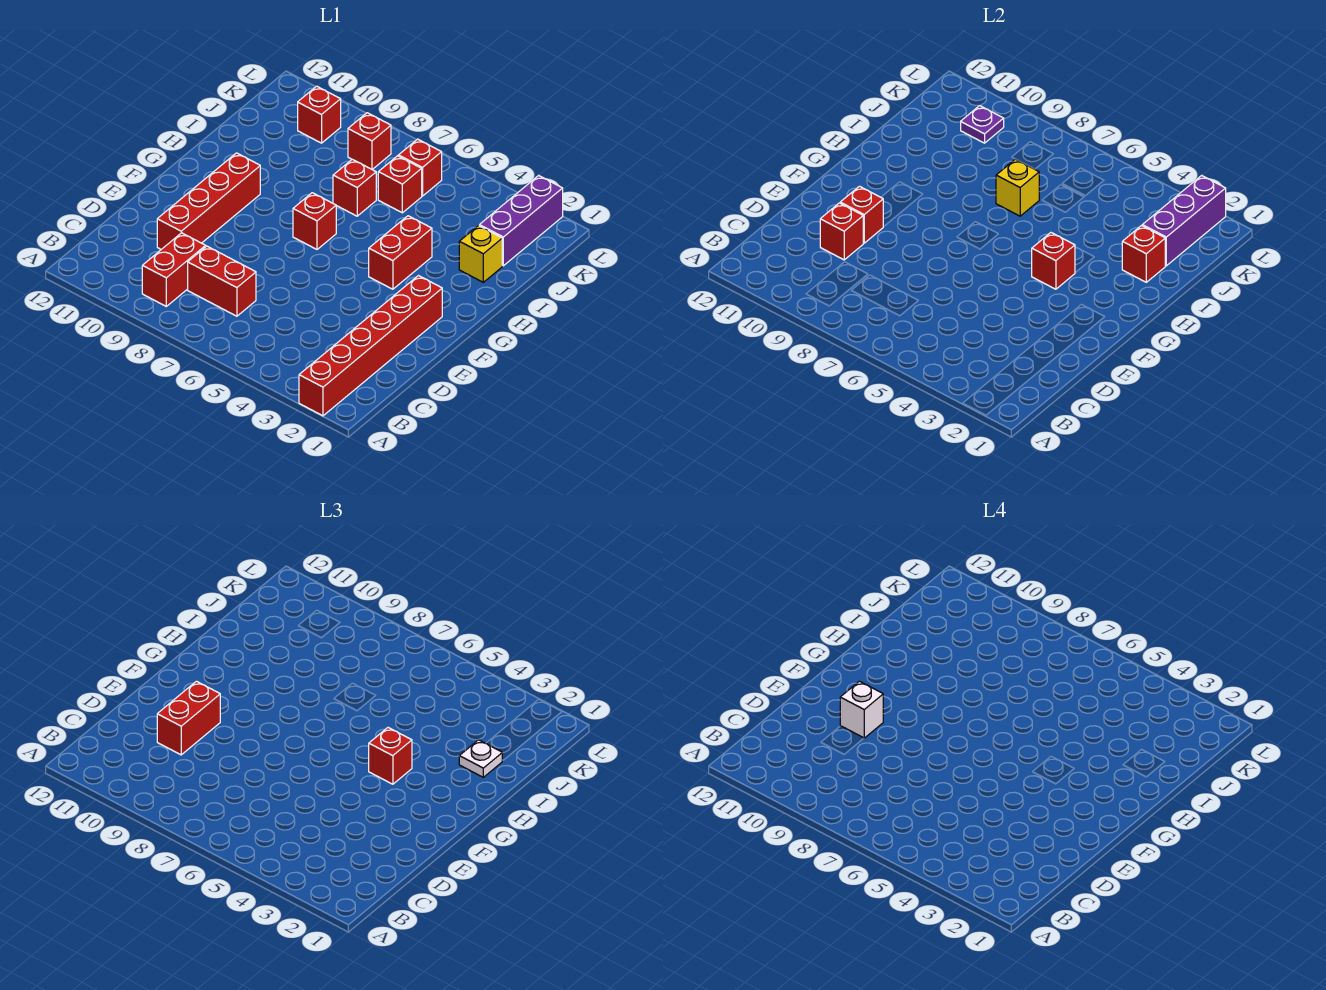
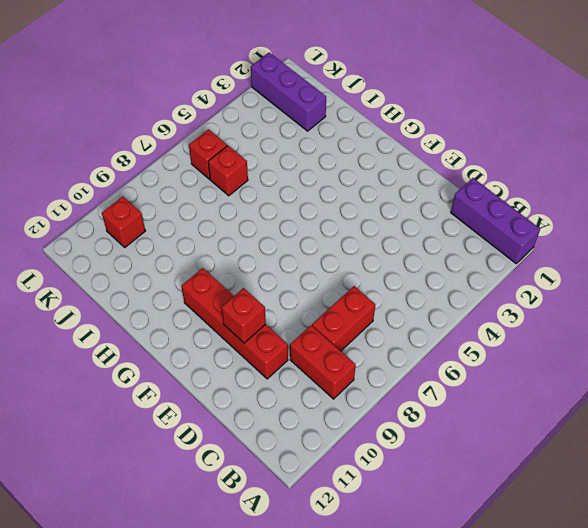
purple brick A1:C1 level 1 -> purple brick J2:L2 level 2
none -> red brick A2:F2 level 1
none -> red brick G4:H4 level 1
none -> red brick G7 level 1

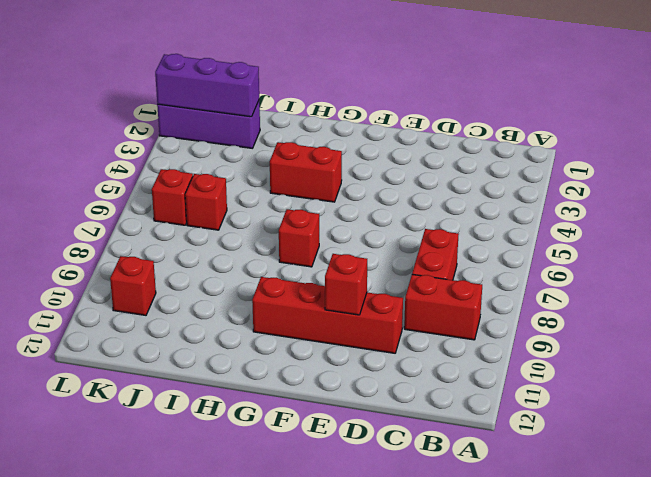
none -> red brick A2:F2 level 1
none -> yellow brick I2 level 1
none -> red brick I7 level 1

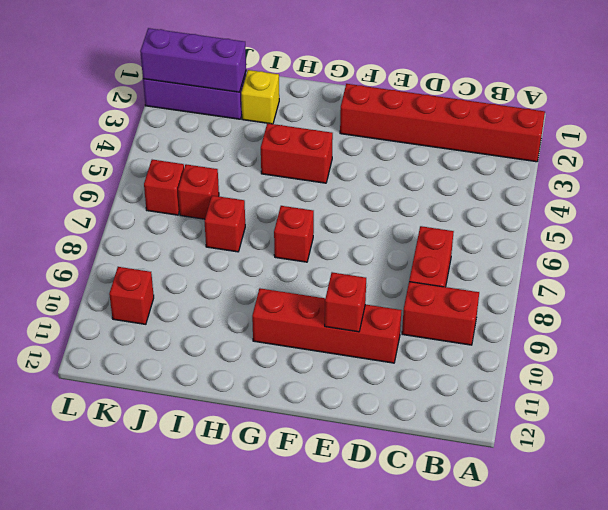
none -> red brick K8 level 1
none -> red brick D10 level 2
none -> red brick G4 level 2

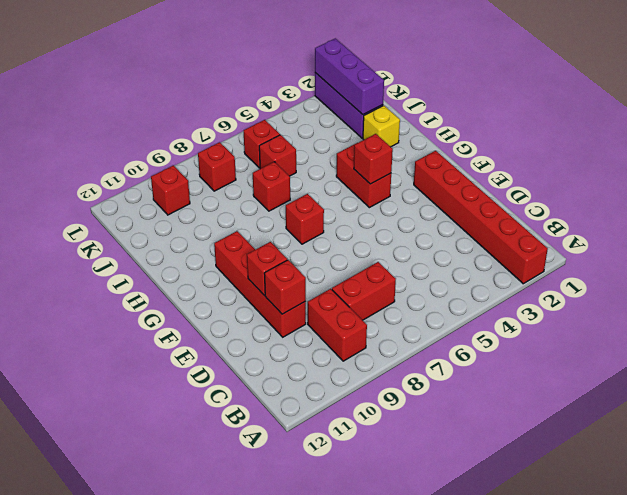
none -> red brick I2 level 2
none -> yellow brick I7 level 2
none -> purple plate K10 level 2

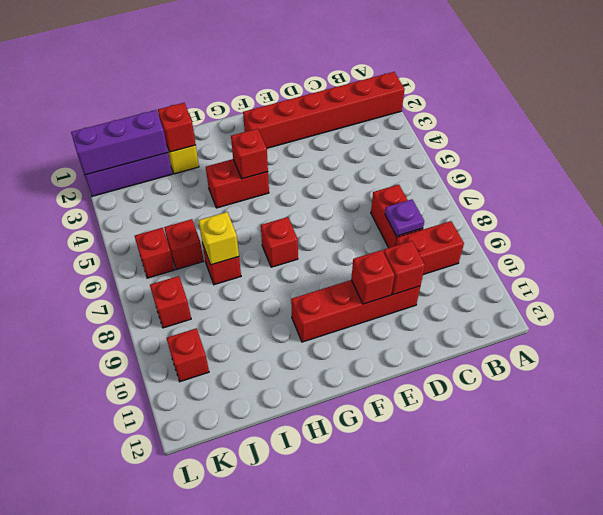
purple plate C8 level 2 -> purple plate K10 level 2
none -> red brick D10:E10 level 3
none -> red brick G4 level 3
none -> white plate I2 level 3

